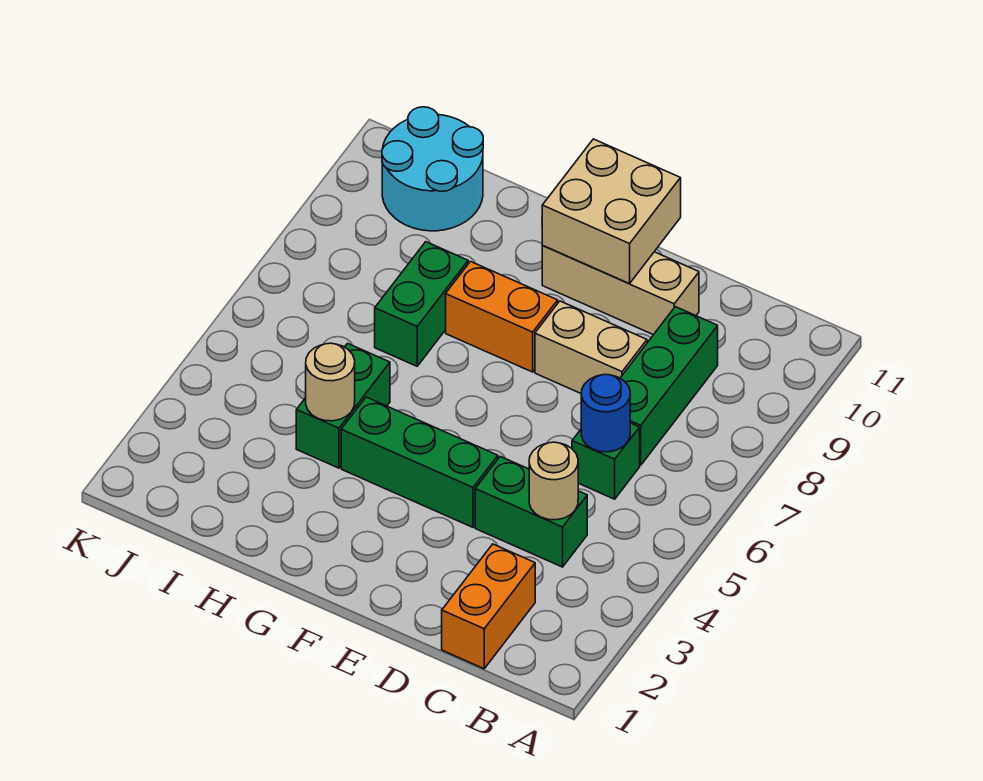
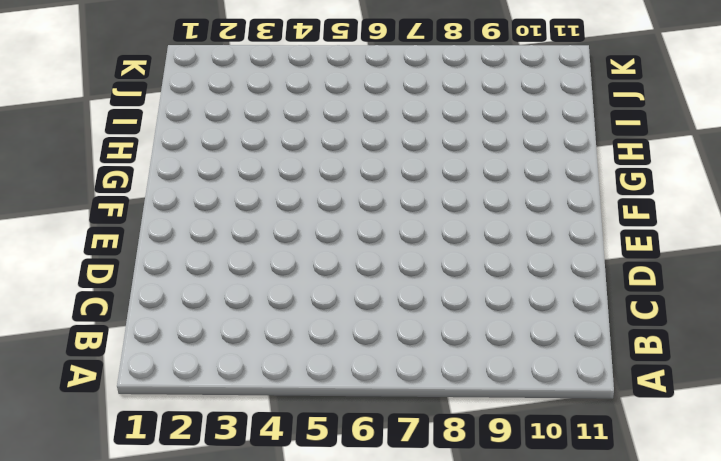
none -> orange brick C1:C2 level 1
none -> green brick C4:D4 level 1
none -> green brick C6 level 1

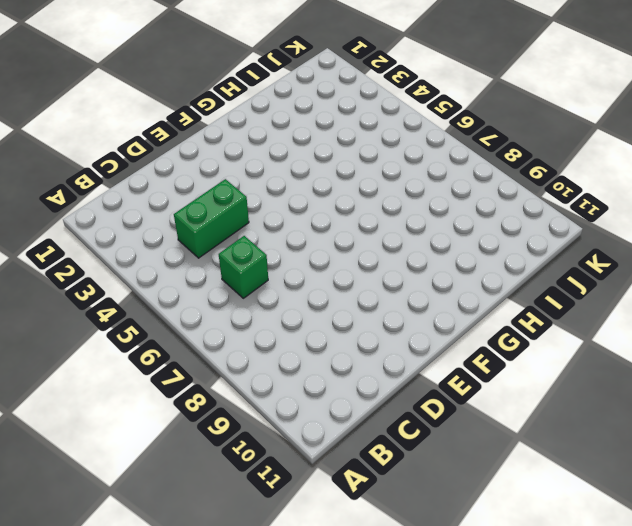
none -> orange brick C1:C2 level 1
none -> green brick C7:C9 level 1
none -> tan brick D8:E8 level 1

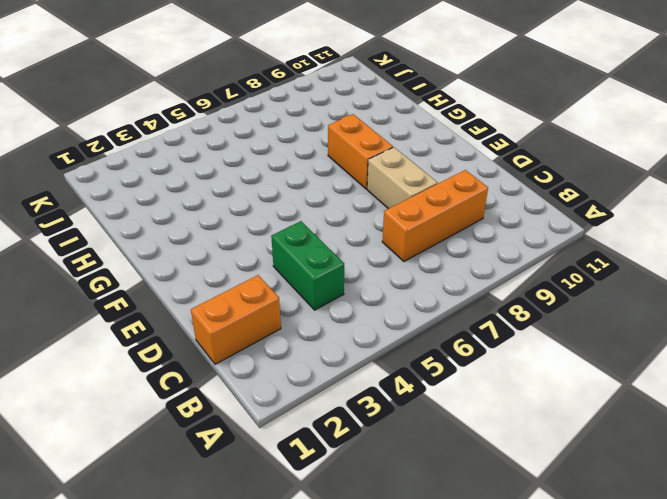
orange brick C7:C9 level 1 -> green brick C7:C9 level 1
none -> green brick C6 level 1
none -> tan brick D10:F10 level 1
none -> green brick E4:G4 level 1

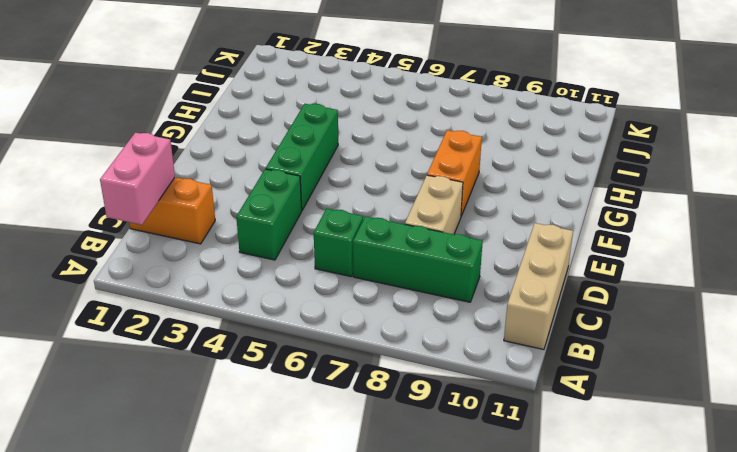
pink brick B1:C1 level 2 -> none
tan brick B11:D11 level 1 -> tan brick D10:F10 level 1
none -> green brick H4:H5 level 1
none -> green brick H7:H8 level 1
none -> cyan round brick I10:J11 level 1

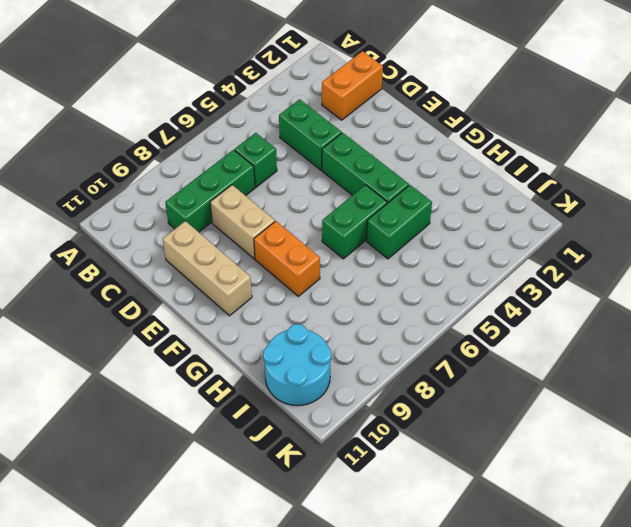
green brick G5:G6 level 1 -> green brick H7:H8 level 1
none -> tan round brick C4 level 2
none -> blue round brick C6 level 2
none -> tan brick E10:F11 level 2

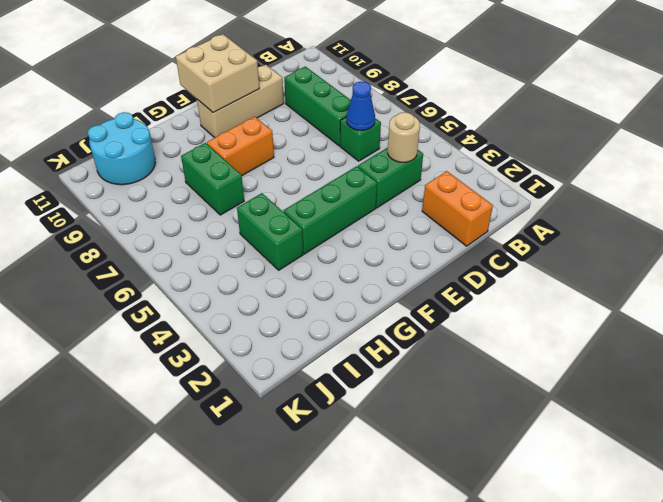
blue cone C6 level 2 -> blue round brick C6 level 2
none -> tan brick D8:E8 level 1
none -> tan round brick H4 level 2

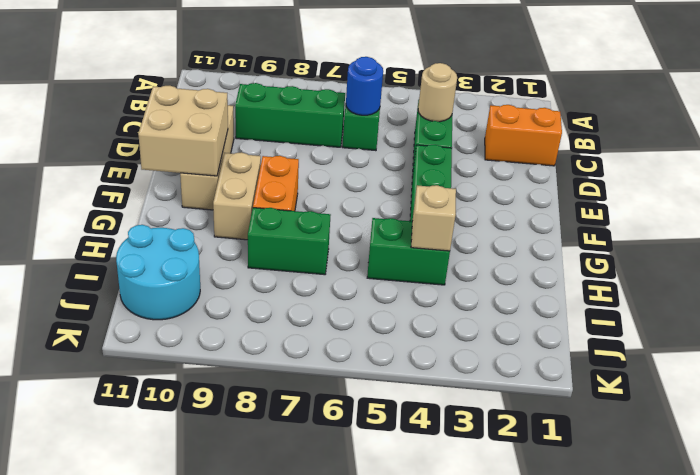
tan brick F9:G9 level 1 -> tan brick D8:E8 level 1
tan brick H4 level 2 -> tan round brick H4 level 2

